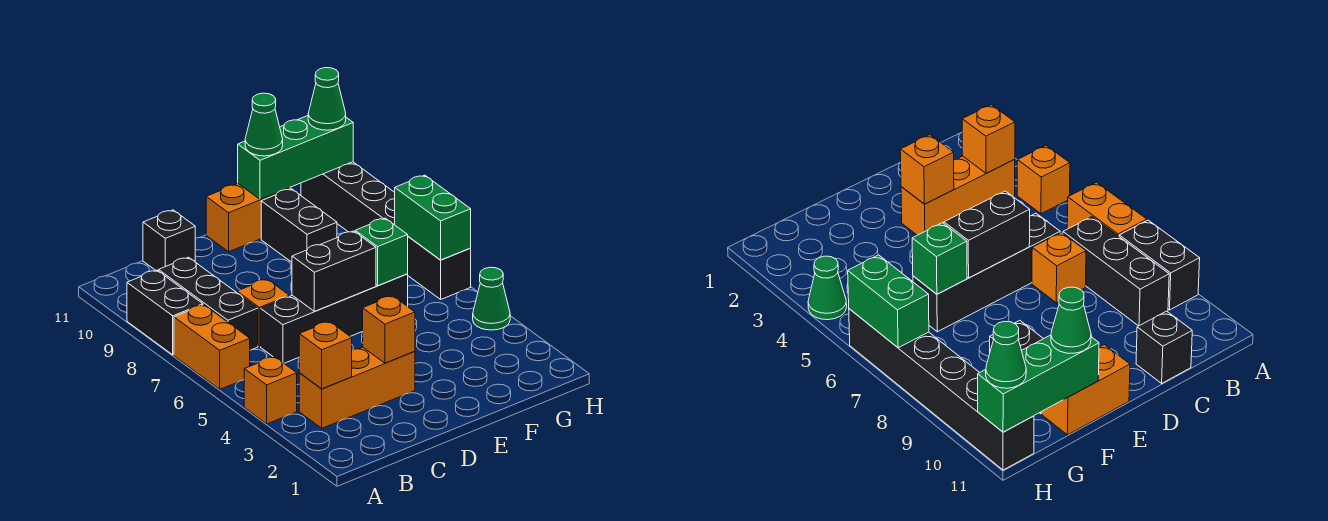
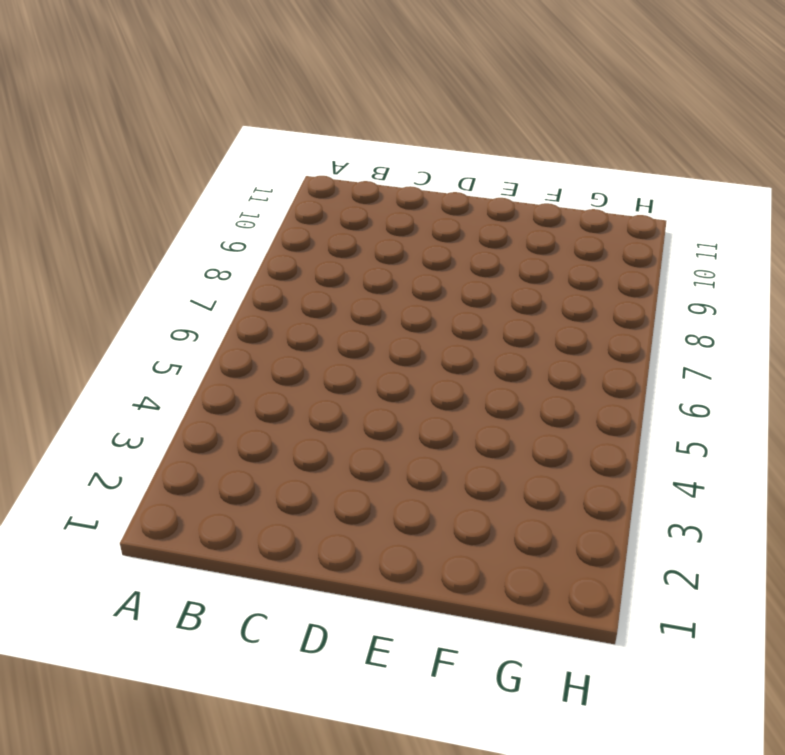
none -> orange brick A4 level 1
none -> orange brick A6:A7 level 1
none -> black brick A8:A9 level 1

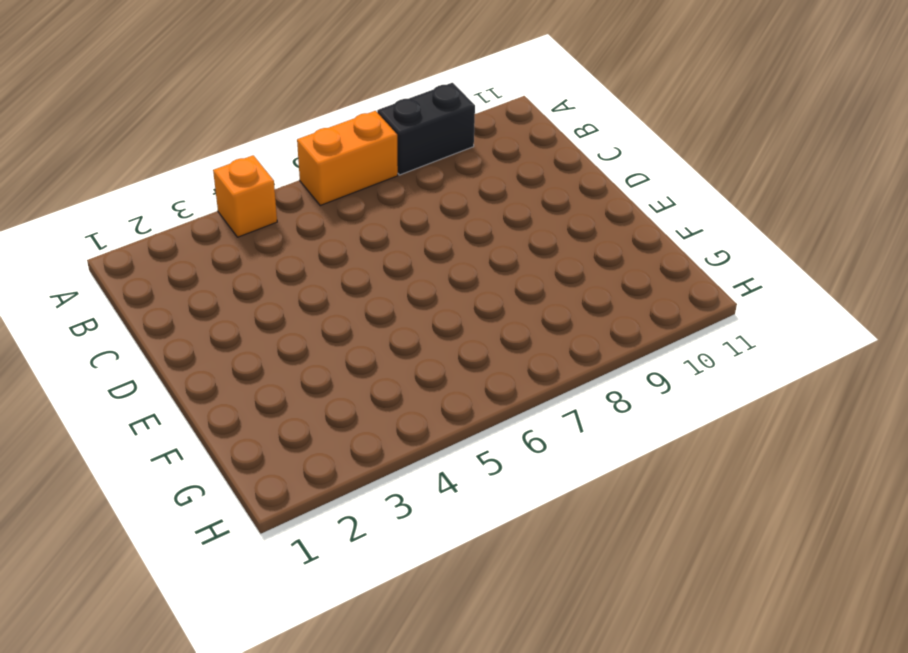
none -> orange brick B3:D3 level 1
none -> black brick B7:B9 level 1
none -> black brick C6:F6 level 1

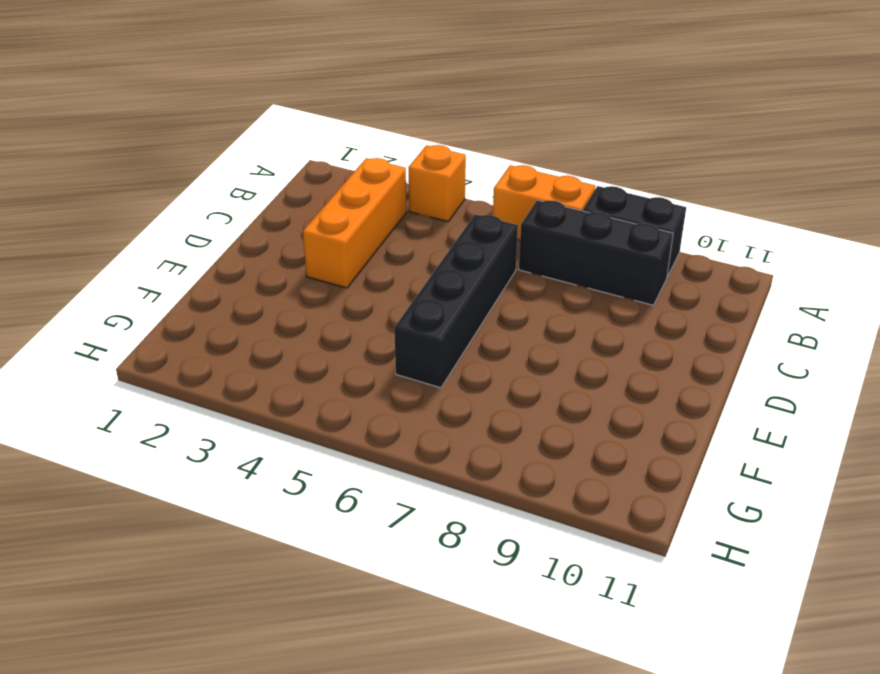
none -> orange brick C7 level 1
none -> black brick C11 level 1
none -> orange brick E11:F11 level 1

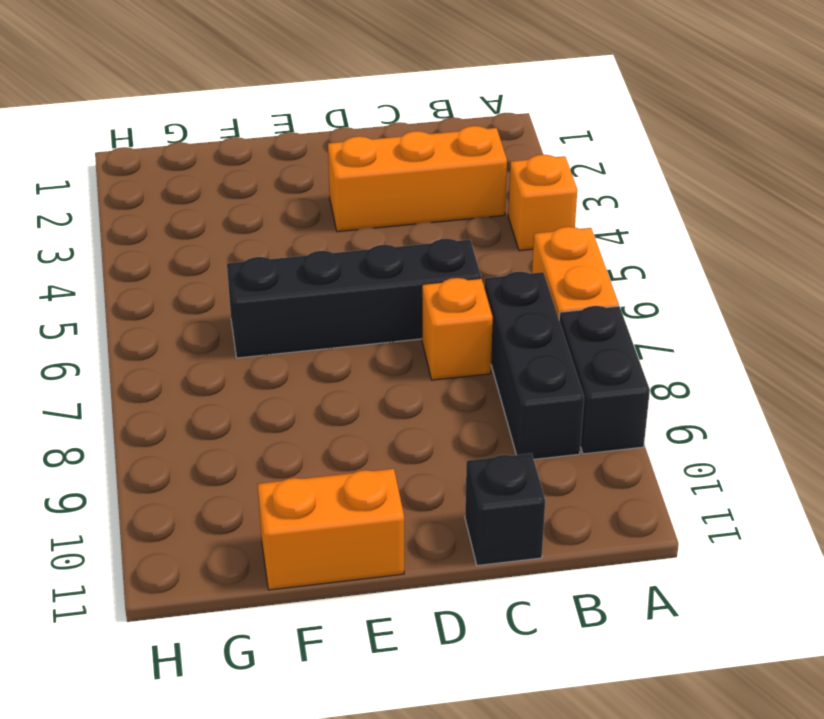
none -> black brick F9:F10 level 1
none -> green cone H4 level 1
none -> black brick H6:H11 level 1

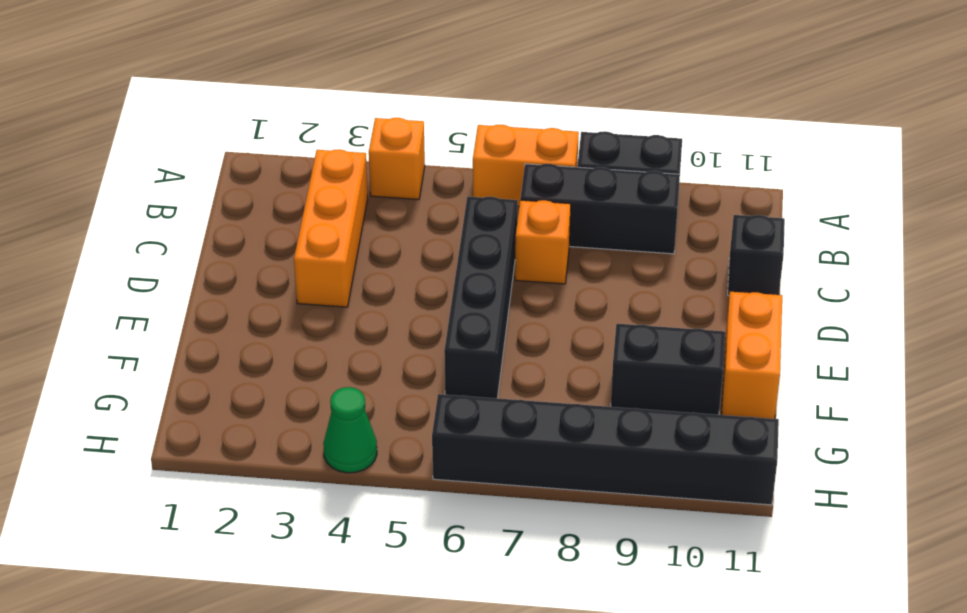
none -> orange brick B3 level 2
none -> orange brick D3 level 2
none -> black brick D6:E6 level 2

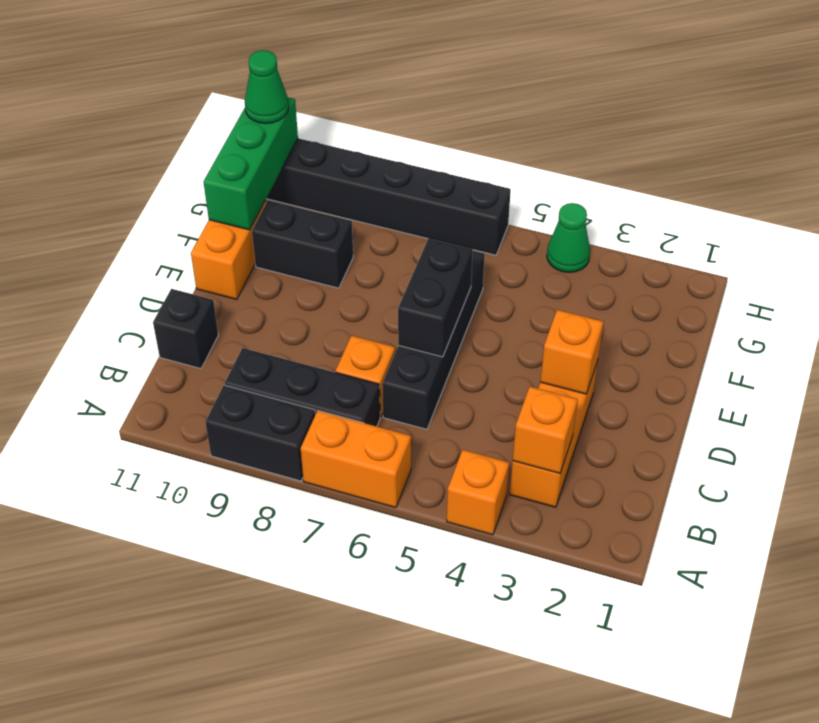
none -> green brick F6 level 2
none -> green brick H6:H7 level 2
none -> green cone F11 level 3

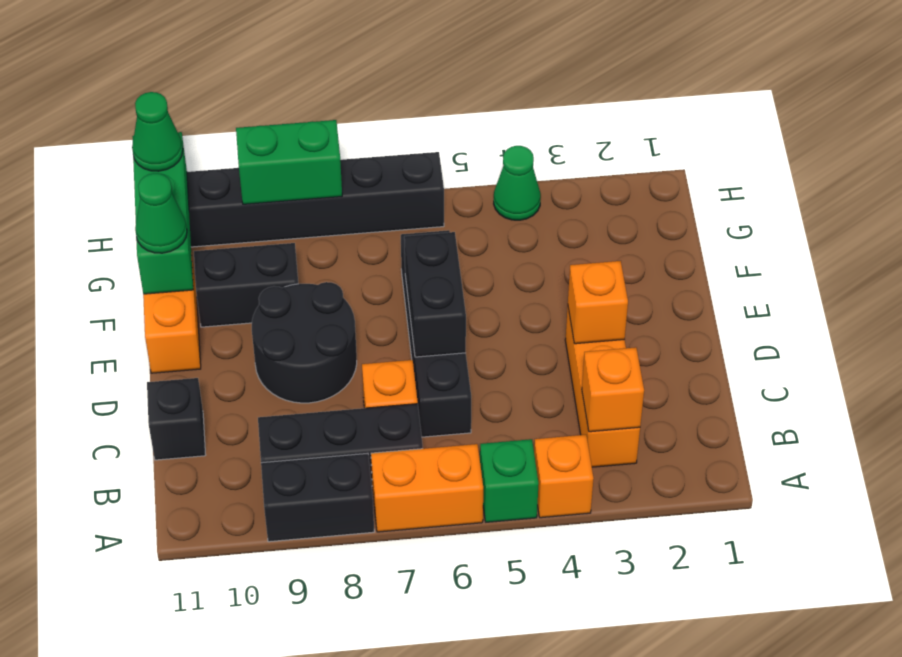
green brick A5 level 1 -> green brick F6 level 2
black round brick D8:E9 level 1 -> none
green brick H8:H9 level 2 -> green brick H6:H7 level 2

